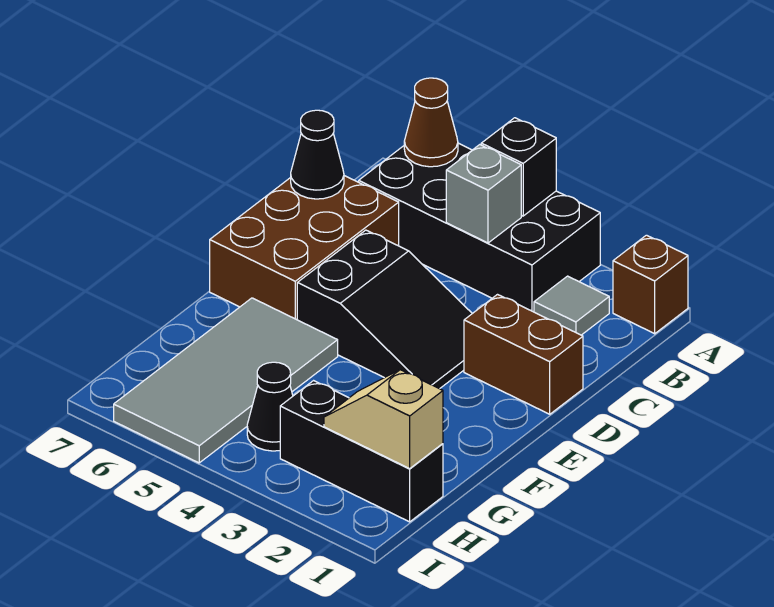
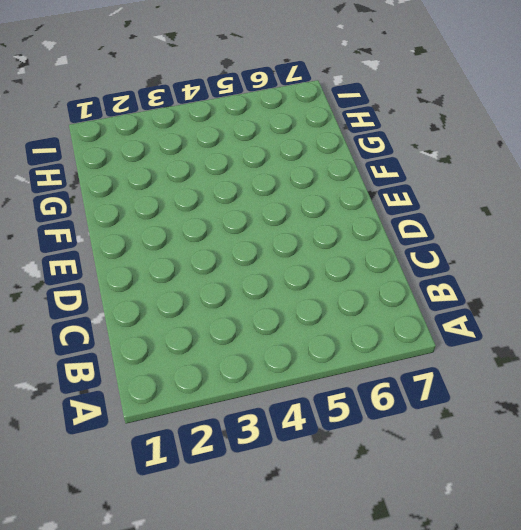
none -> brown brick A1 level 1
none -> black brick A3:B6 level 1
none -> grey tile B2 level 1

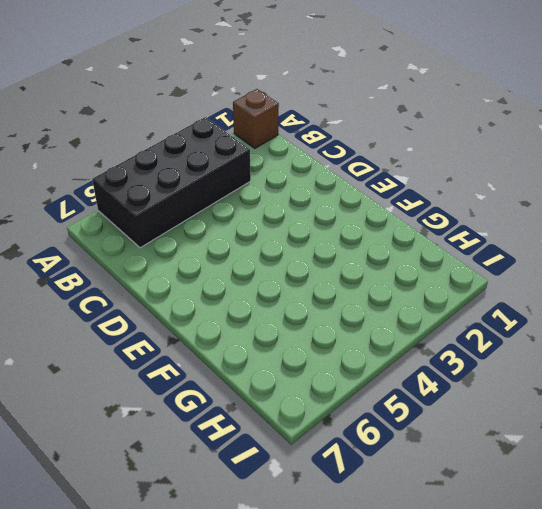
none -> grey tile B2 level 1
none -> brown brick C6:E7 level 1
none -> brown brick D1:D2 level 1

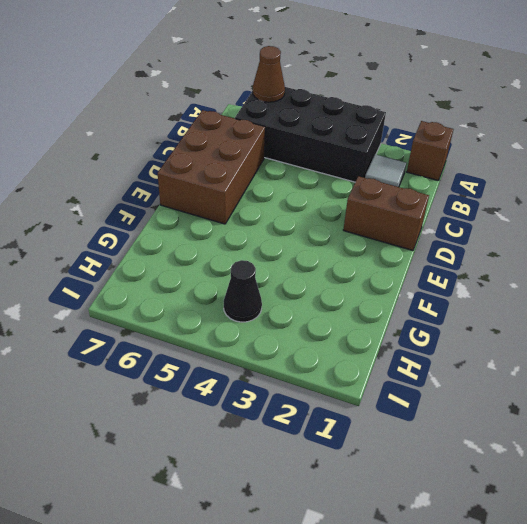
none -> black slope D3:E5 level 1 top 5
none -> grey tile F5:I6 level 1
none -> black brick H1:H3 level 1

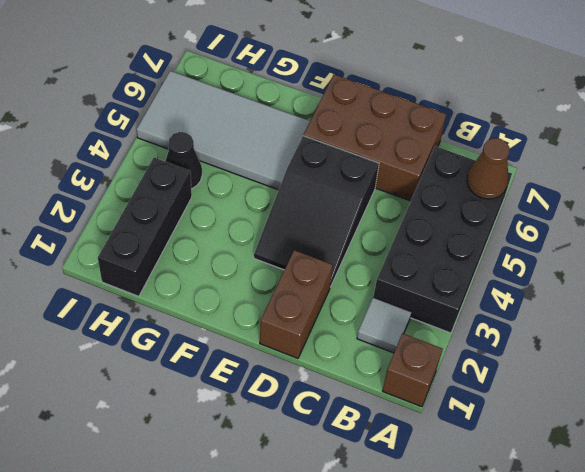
none -> black brick A4 level 2
none -> grey brick B4 level 2
none -> black cone C7 level 2

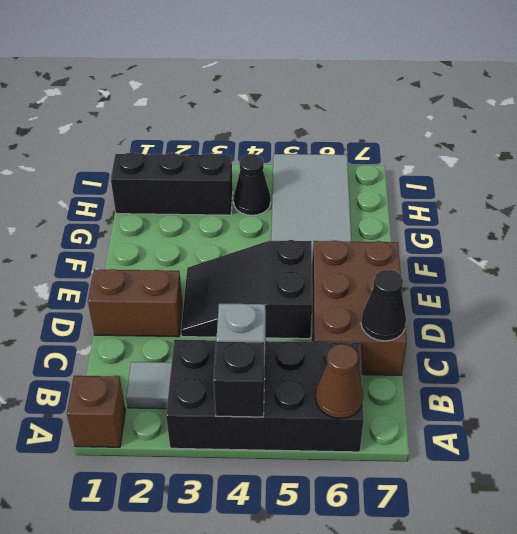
none -> tan slope H1:H2 level 2 top 1

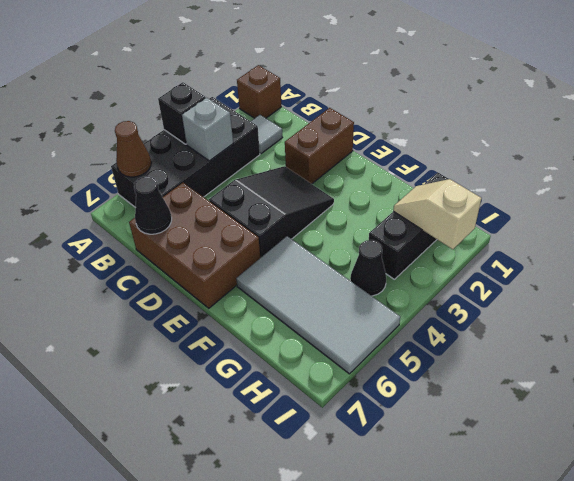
tan slope H2:I2 level 2 top I -> tan slope H1:H2 level 2 top 1

